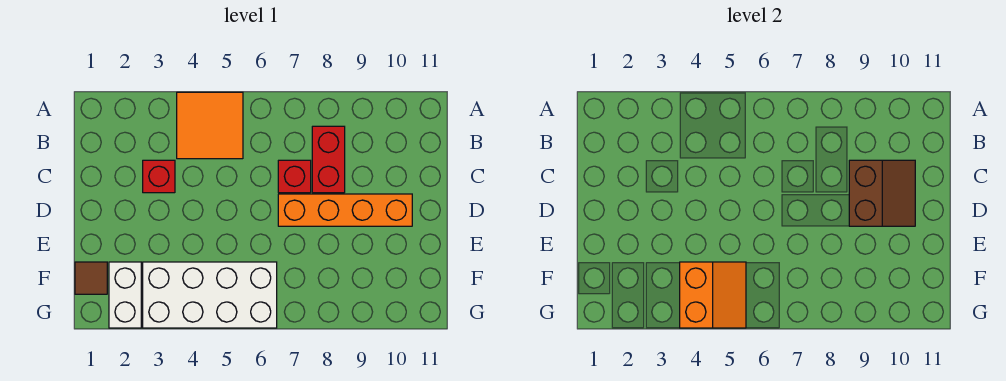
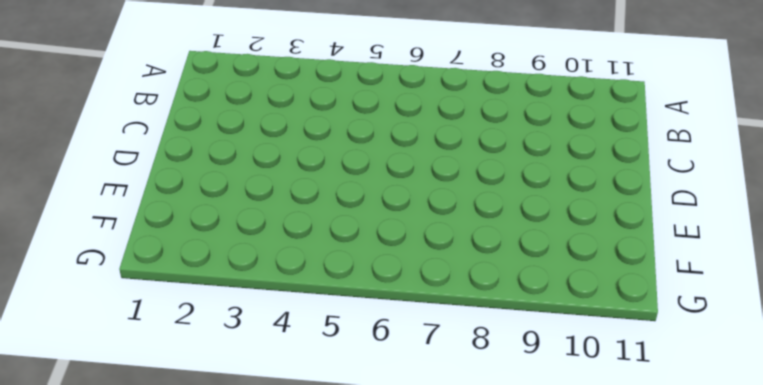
none -> orange tile A4:B5 level 1
none -> red brick B8:C8 level 1

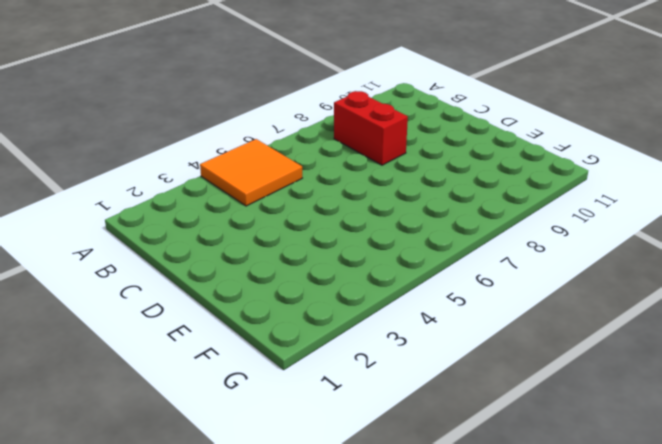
none -> red brick C3 level 1
none -> red brick C7 level 1

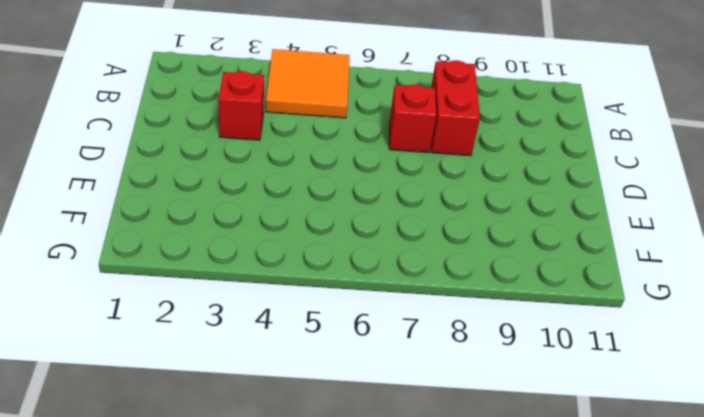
none -> orange brick D7:D10 level 1
none -> brown tile F1 level 1

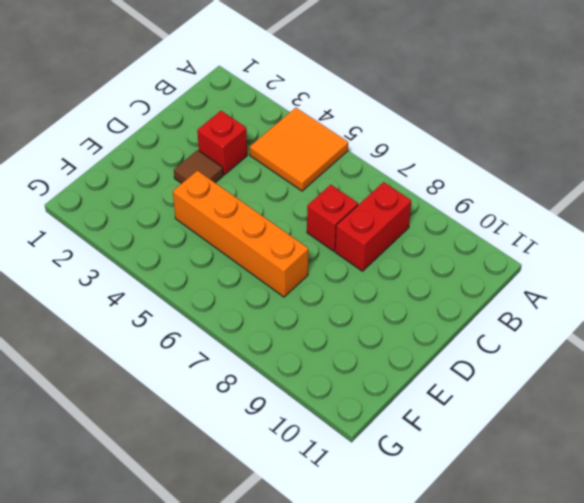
brown tile D3 level 1 -> brown tile F1 level 1
orange brick E4:E7 level 1 -> orange brick D7:D10 level 1
none -> white brick F2:G2 level 1
none -> white brick F3:G6 level 1

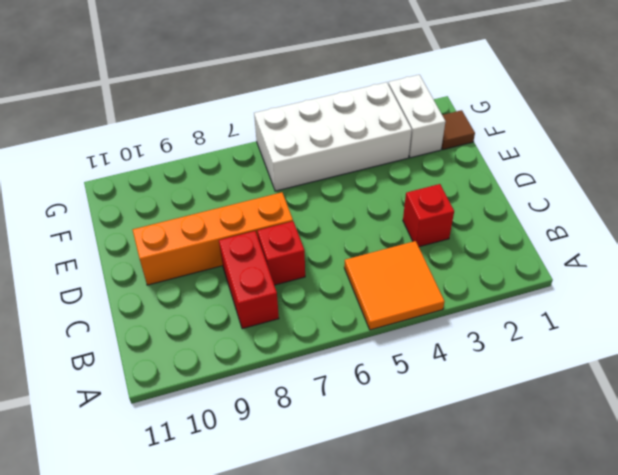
none -> brown slope C9:D10 level 2 top 9
none -> orange slope F4:G5 level 2 top 4

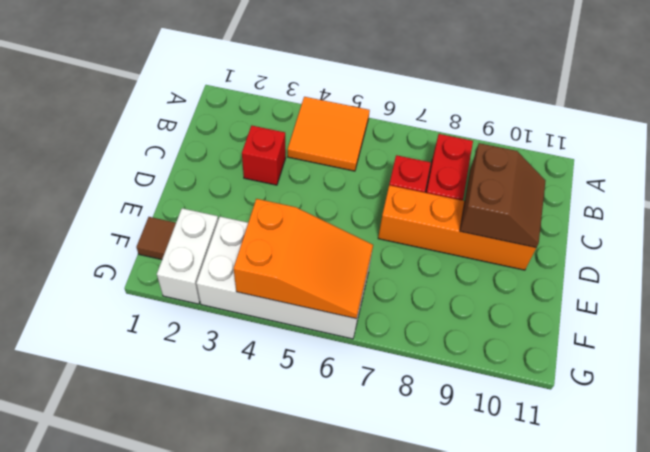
orange slope F4:G6 level 2 top 4 -> orange slope F4:G5 level 2 top 4

